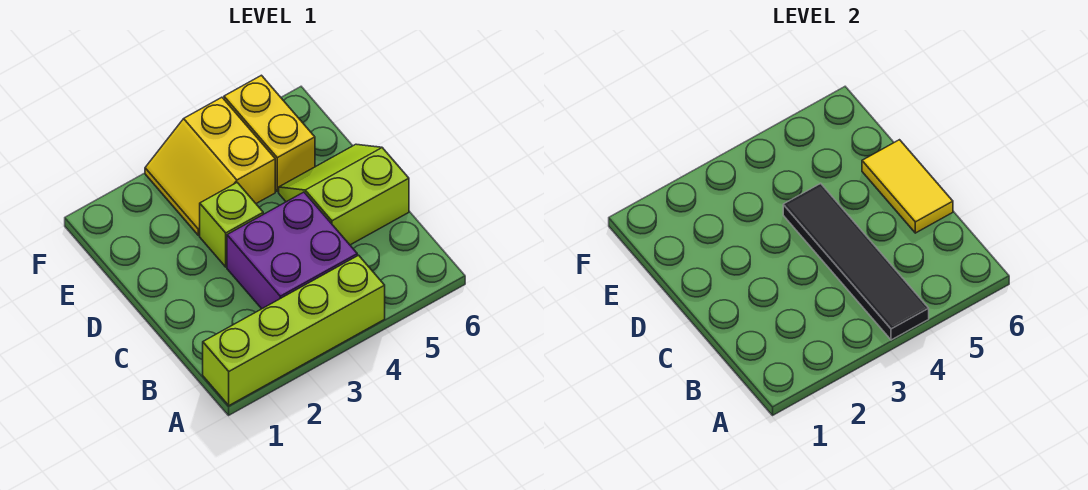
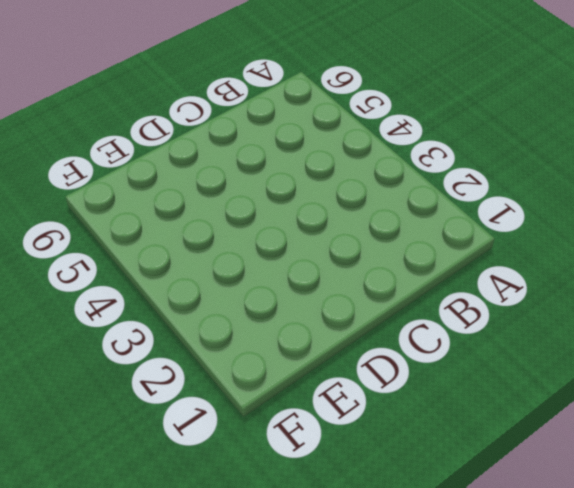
none -> lime brick A1:A4 level 1
none -> purple brick B3:C4 level 1

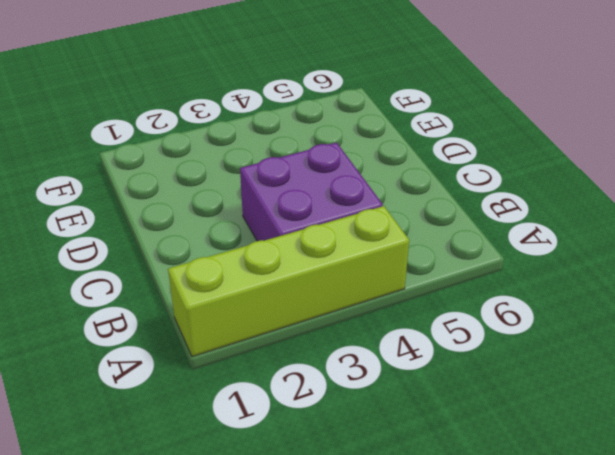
none -> lime slope C5:D6 level 1 top C
none -> lime brick D3 level 1

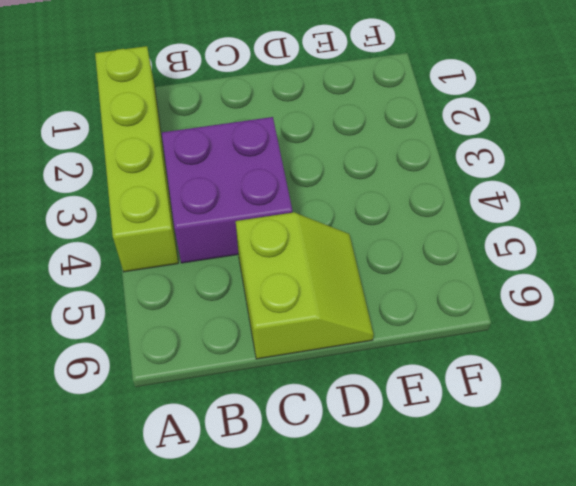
none -> lime brick D3 level 1
none -> yellow slope E3:F4 level 1 top 4

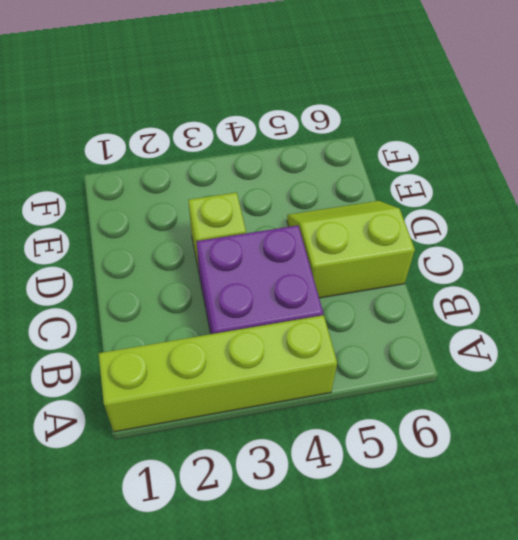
none -> yellow slope E3:F4 level 1 top 4
none -> yellow brick E5:F5 level 1

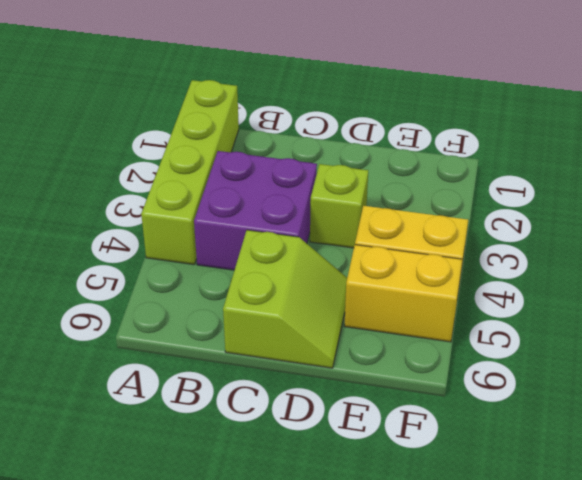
none -> black tile A4:D4 level 2
none -> yellow tile C6:D6 level 2

